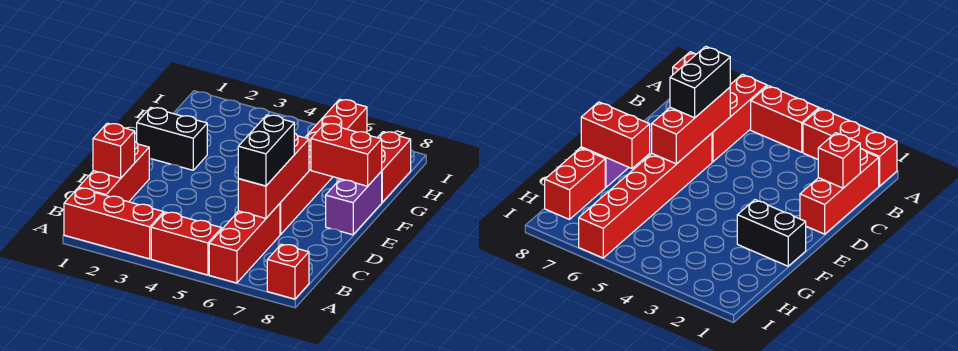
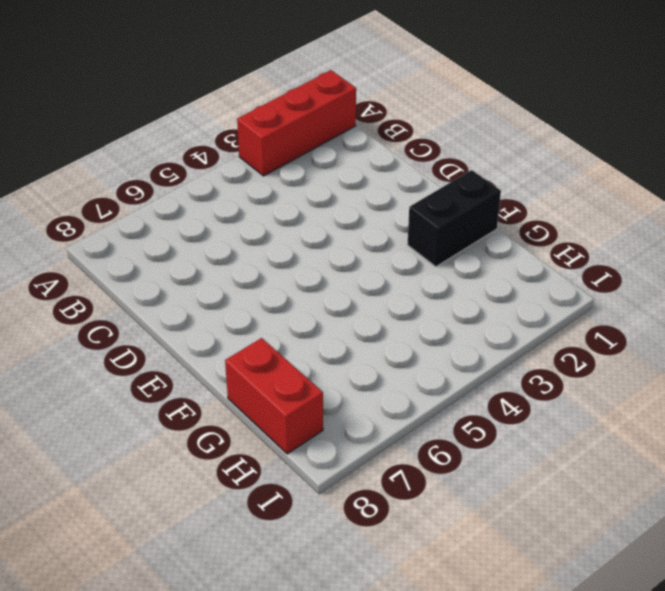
none -> red brick A4:A5 level 1
none -> red brick A6:C6 level 1
none -> red brick A8 level 1

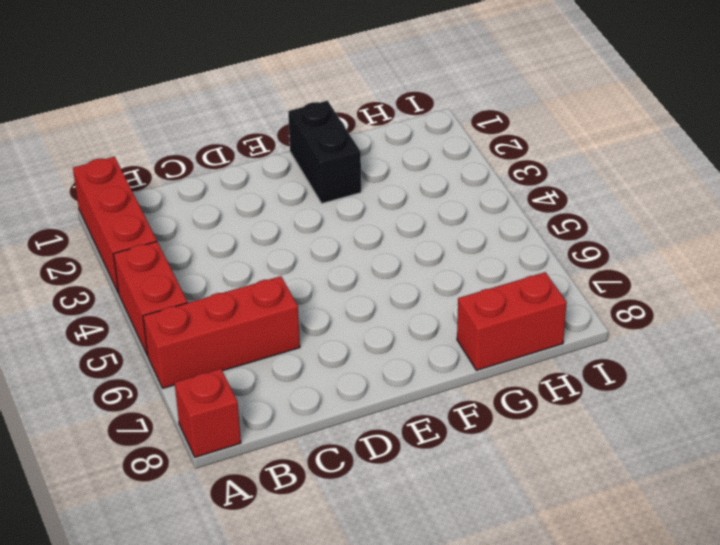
none -> red brick B1:D1 level 1
none -> red brick D6:I6 level 1
none -> purple brick E8:F8 level 1

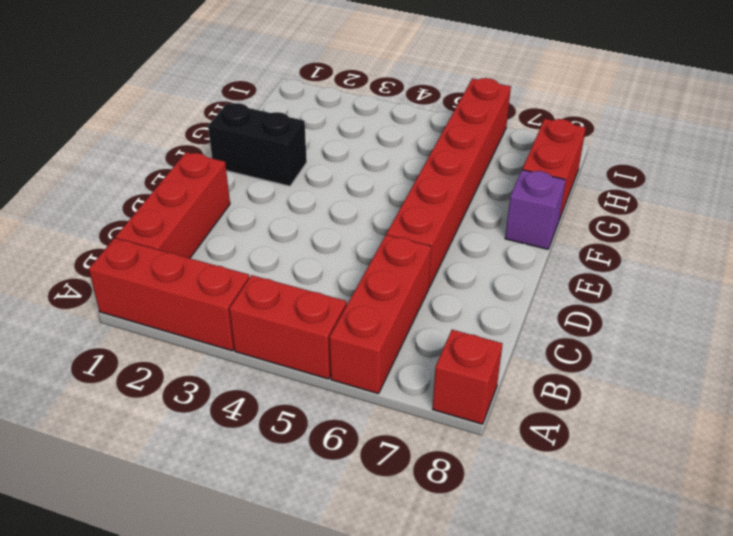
purple brick F8 level 1 -> purple brick E8:F8 level 1
none -> red brick C1 level 2
none -> red brick C6:E6 level 2
none -> red brick F7:F8 level 2

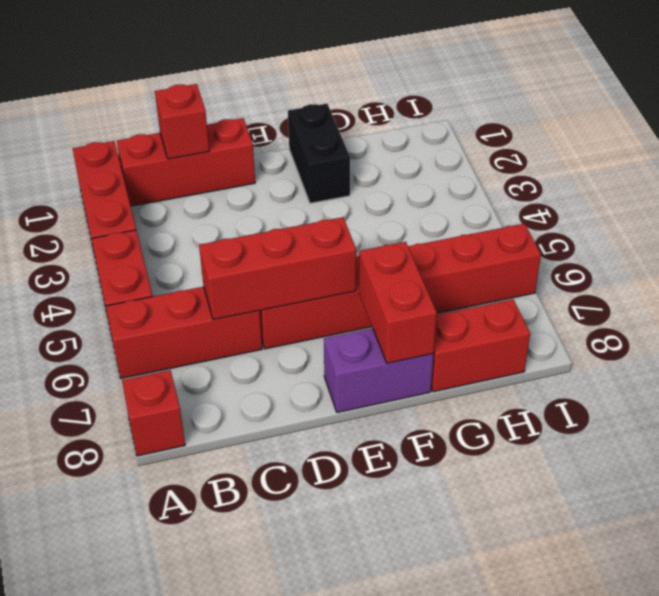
none -> black brick C6:D6 level 3

